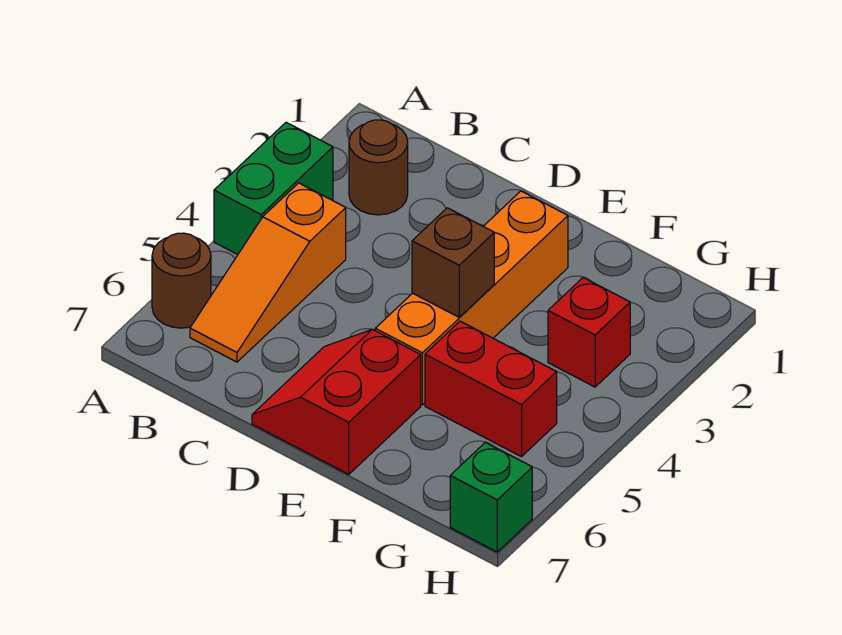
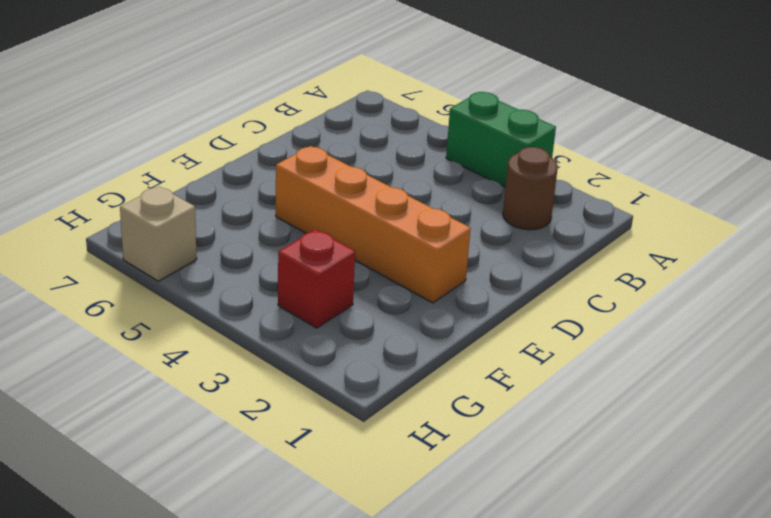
tan brick H6 level 1 -> none
none -> brown round brick A6 level 1
none -> orange slope B4:B6 level 1 top 4

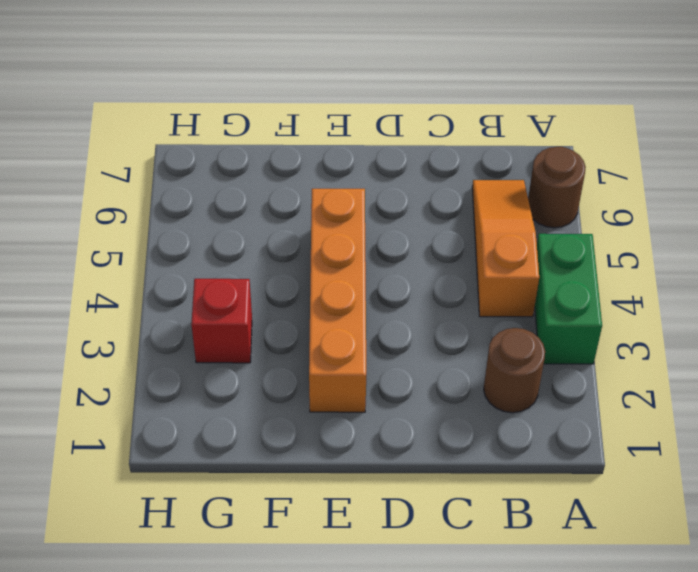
none -> red slope D6:E7 level 1 top E
none -> red brick F5:G5 level 1

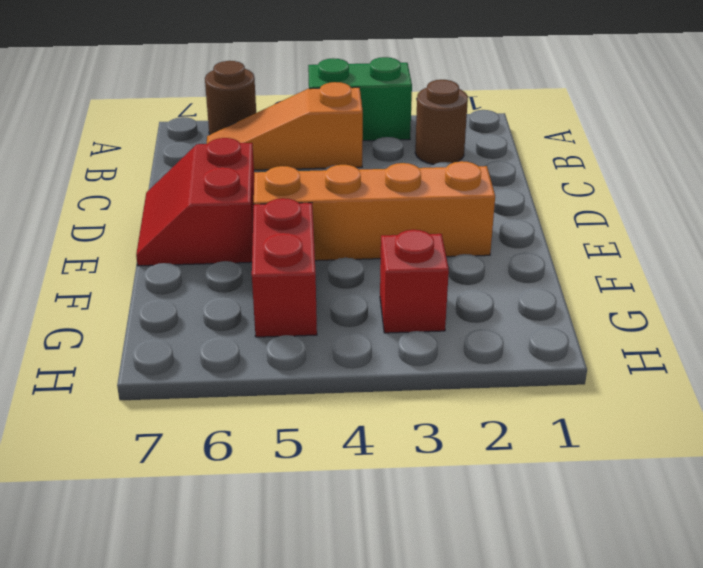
red slope D6:E7 level 1 top 6 -> red slope D6:E7 level 1 top E
none -> green brick H7 level 1
none -> brown brick E4 level 2

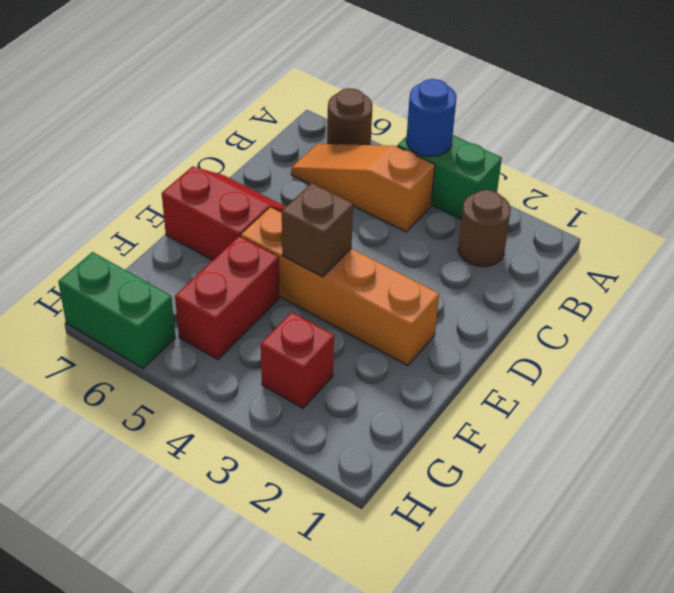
blue round brick A4 level 2 -> none
green brick H6:H7 level 1 -> green brick H7 level 1

